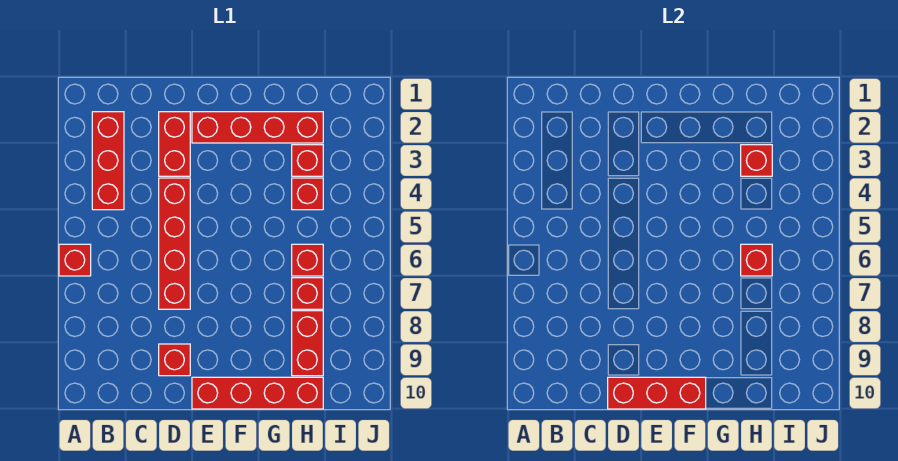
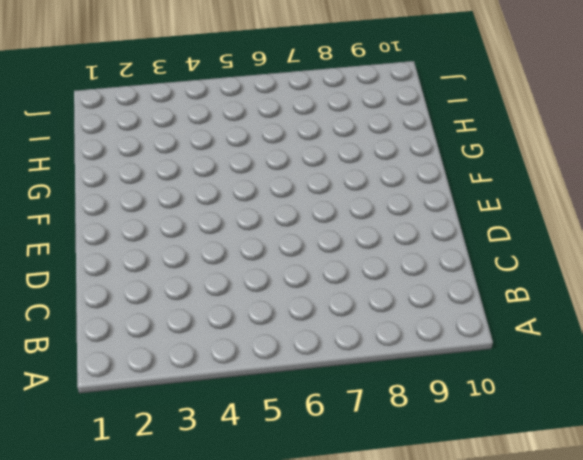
none -> red brick A6 level 1
none -> red brick B2:B4 level 1
none -> red brick D2:D3 level 1

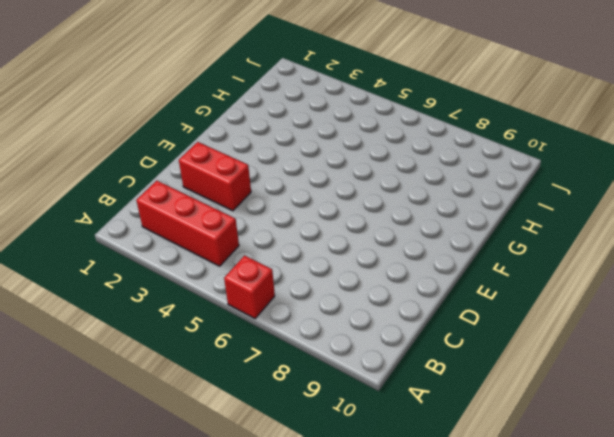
none -> red brick D4:D7 level 1
none -> red brick D9 level 1
none -> red brick E2:H2 level 1

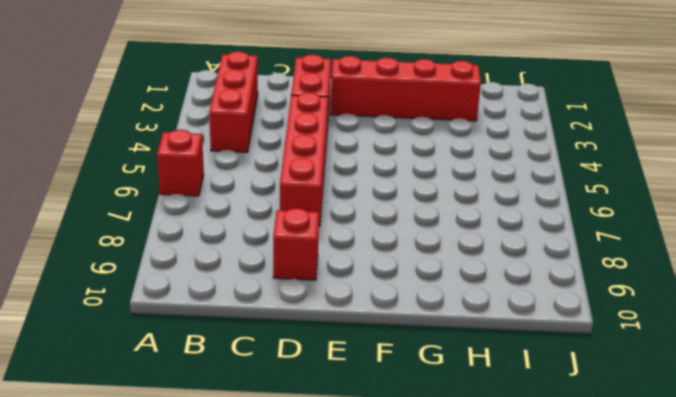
none -> red brick E10:H10 level 1
none -> red brick H3 level 1
none -> red brick H4 level 1

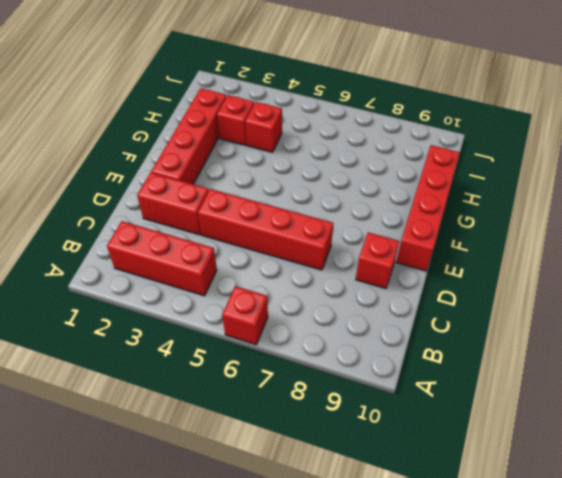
none -> red brick H6 level 1
none -> red brick H7 level 1
none -> red brick H8:H9 level 1

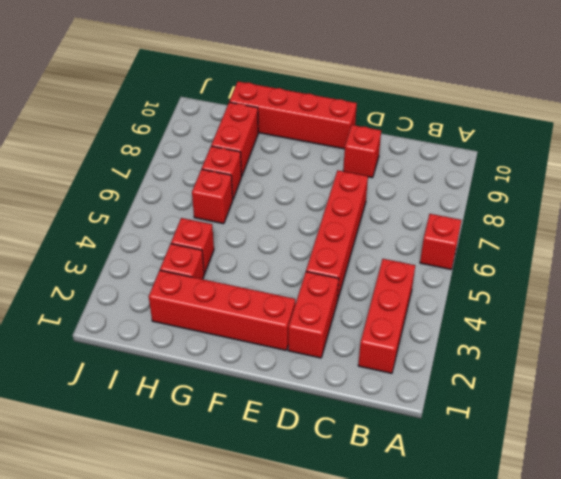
none -> red brick D10:F10 level 2
none -> red brick H3 level 2
none -> red brick H6 level 2

